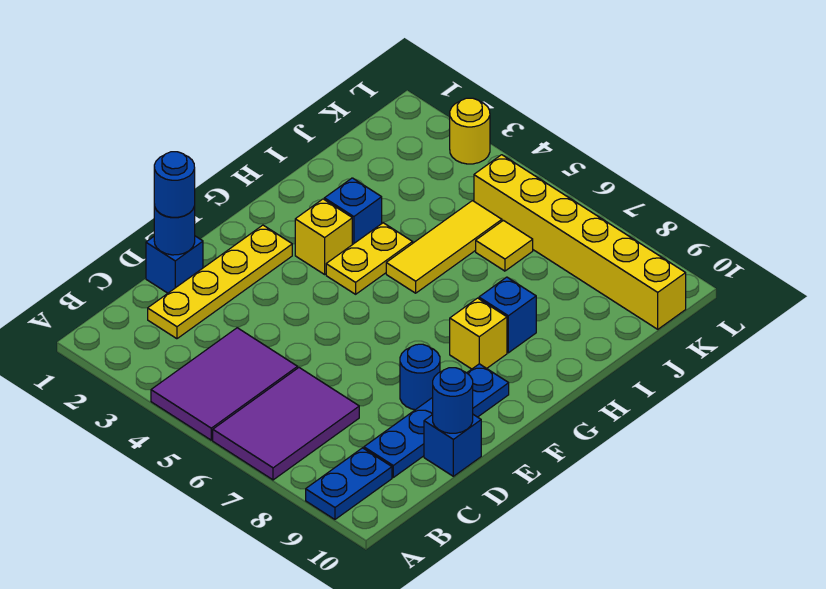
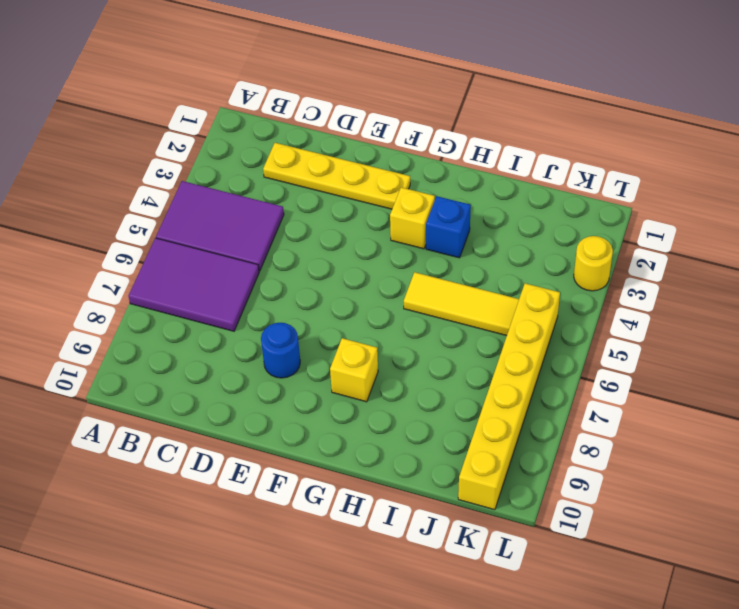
none -> blue plate A9:B9 level 1
none -> blue plate C9:F9 level 1
none -> blue brick D1 level 1

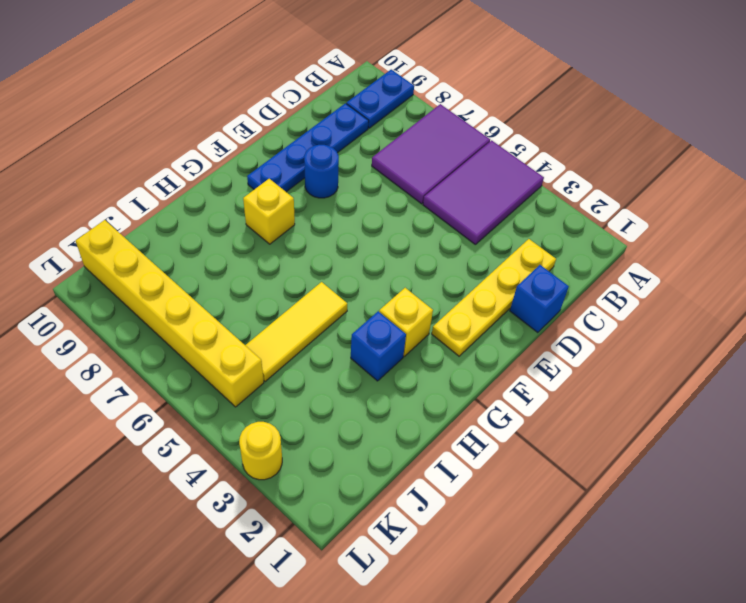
none -> blue brick D10 level 1
none -> yellow plate G4:H4 level 1
none -> blue brick H8 level 1

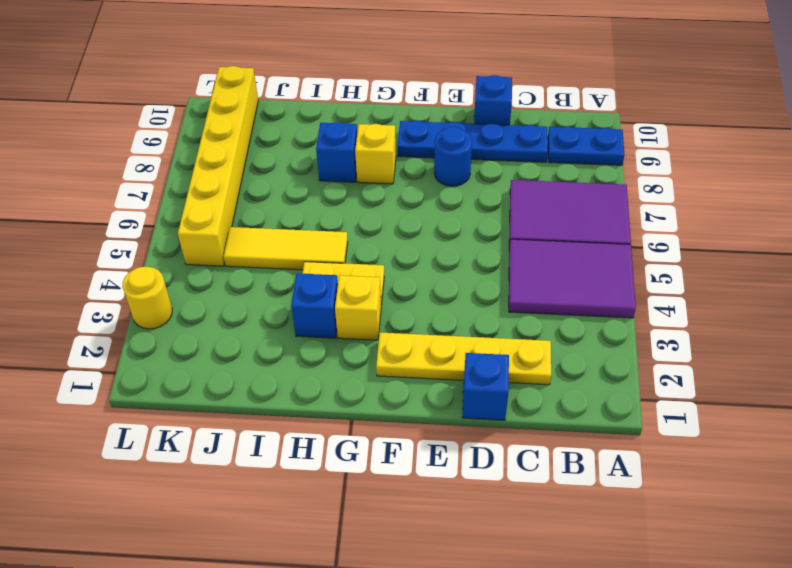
none -> yellow tile J6 level 1
none -> blue round brick D1 level 2
none -> blue round brick D10 level 2

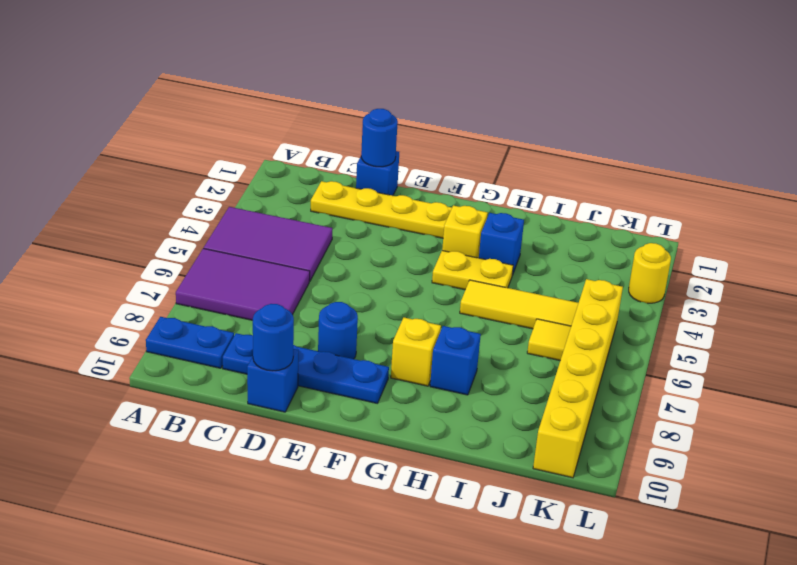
none -> blue round brick D1 level 3

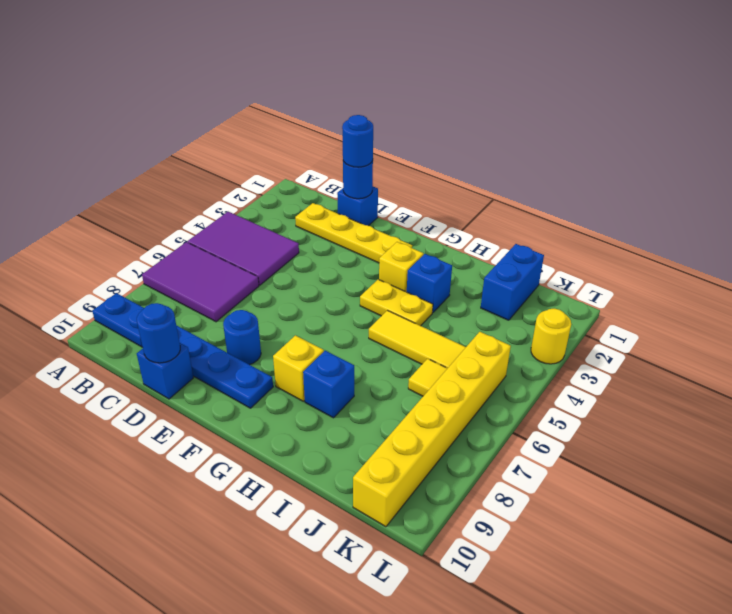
blue brick J1:J2 level 1 -> none

